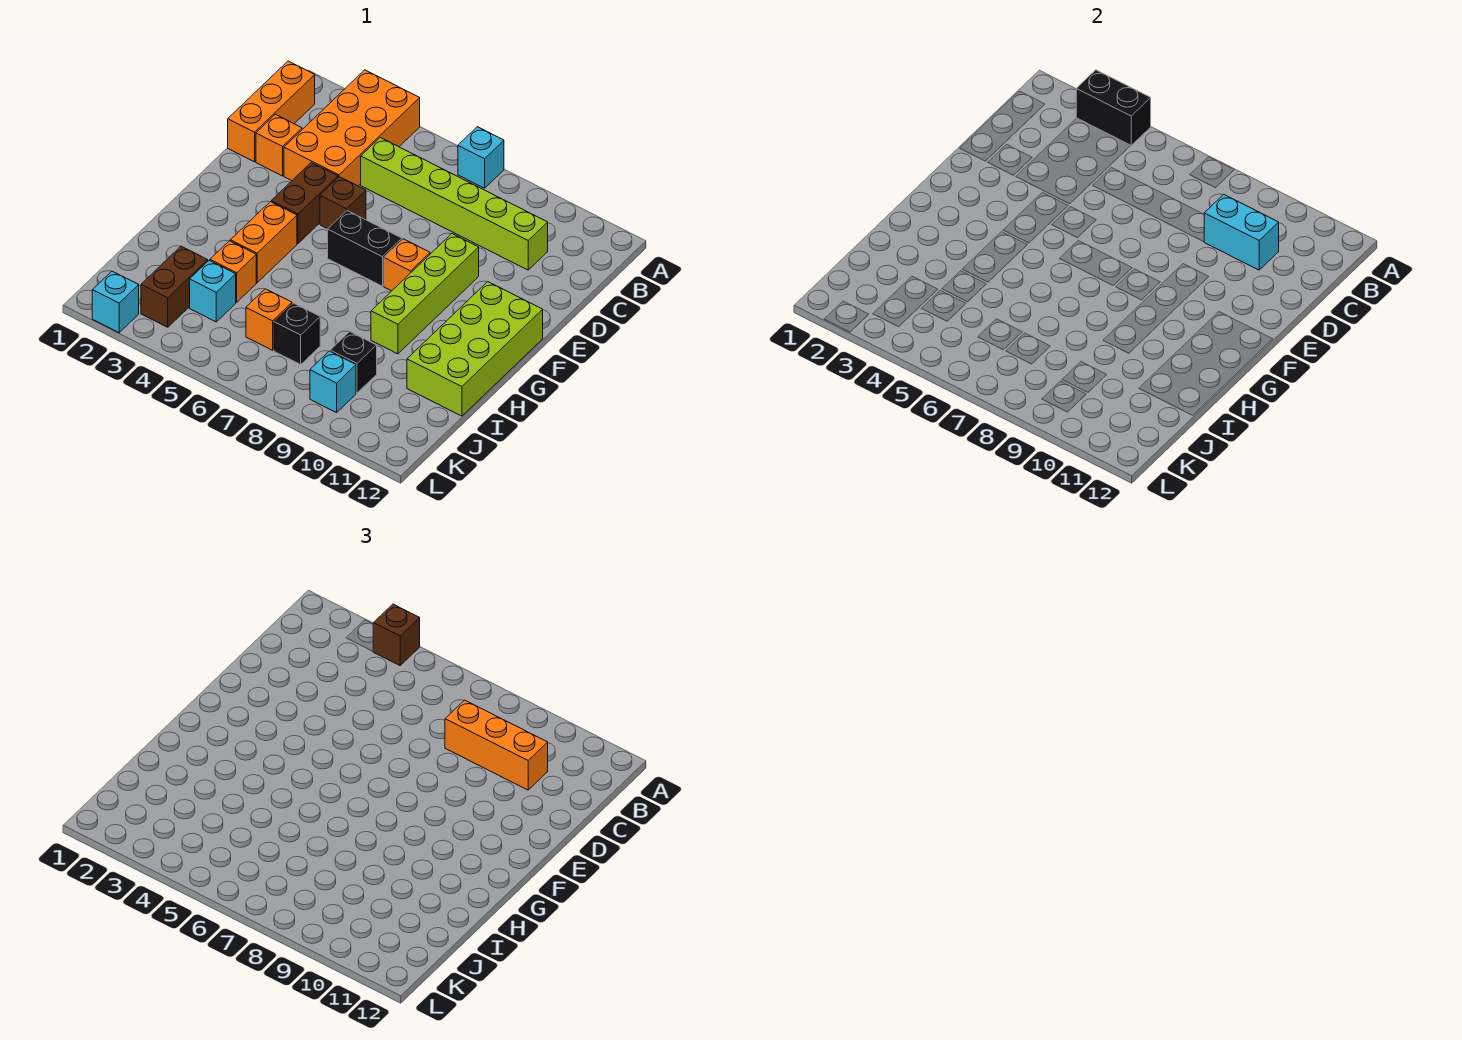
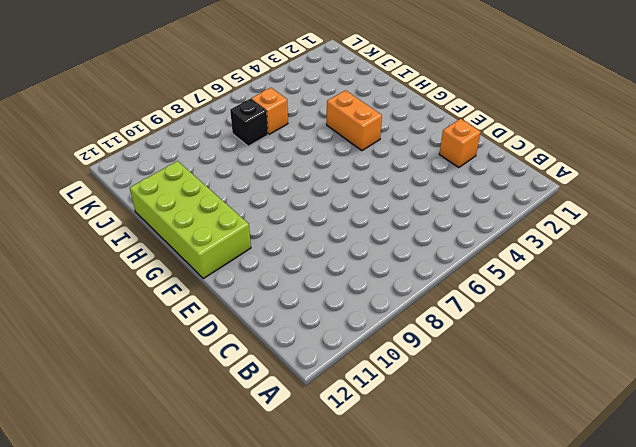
none -> orange brick A3:D4 level 1
none -> cyan brick A7 level 1
none -> orange brick B1:D1 level 1

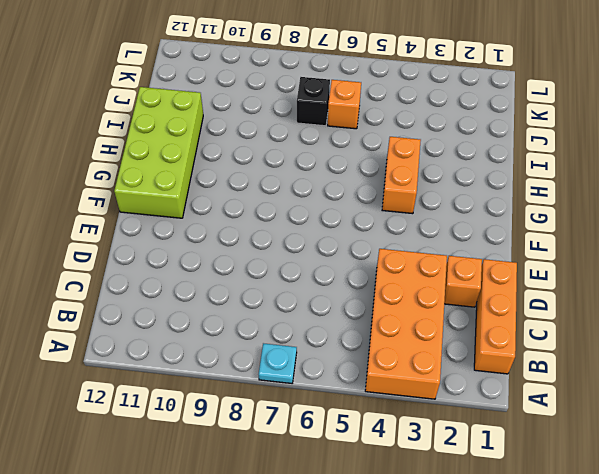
cyan plate A7 level 1 -> cyan brick A7 level 1
none -> lime brick C5:C10 level 1
none -> brown brick E4:F4 level 1
none -> brown brick E5 level 1

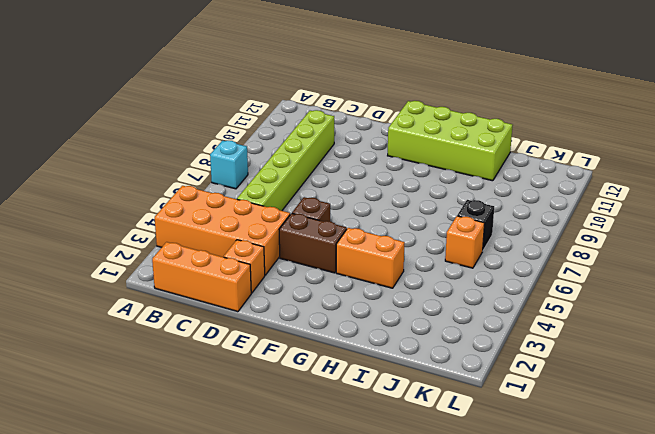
none -> lime brick E9:H9 level 1
none -> black brick F6:F7 level 1
none -> orange brick F8 level 1

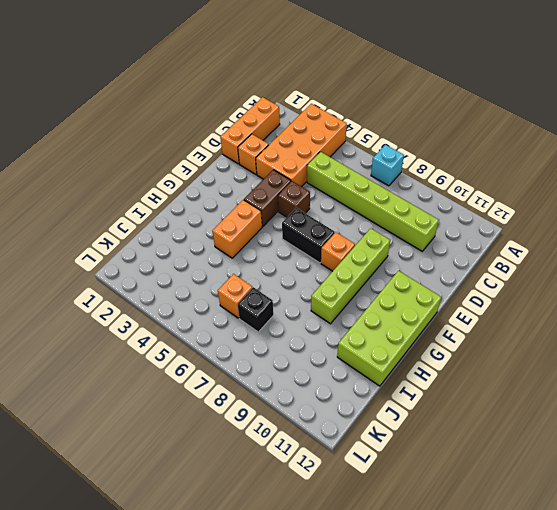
none -> orange brick I4 level 1
none -> brown brick J3:K3 level 1
none -> cyan brick J4 level 1

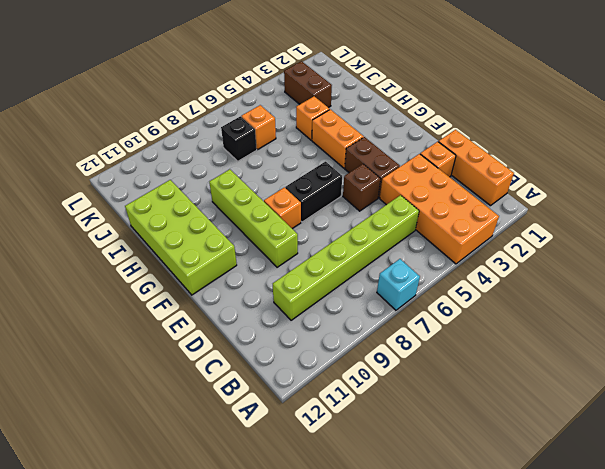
none -> cyan brick J4 level 1
none -> black brick J9 level 1
none -> cyan brick K9 level 1

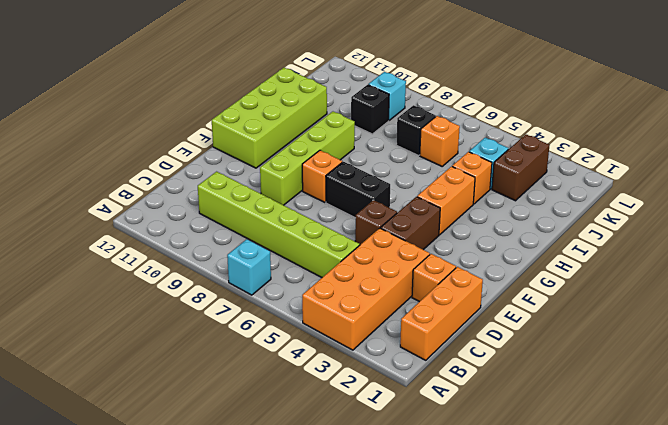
none -> cyan brick L2 level 1
none -> black brick A3:A4 level 2
none -> cyan brick C9:C10 level 2

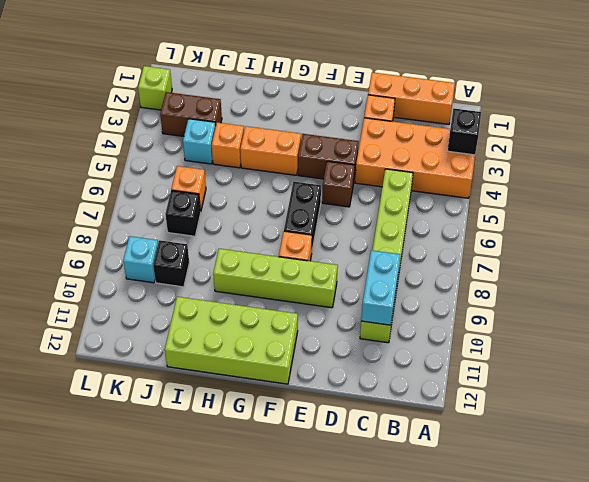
black brick A3 level 2 -> black brick A3:A4 level 2
lime brick L2 level 1 -> cyan brick L2 level 1
none -> cyan brick A7 level 1
none -> brown brick A4 level 3
none -> orange brick C8:C10 level 3

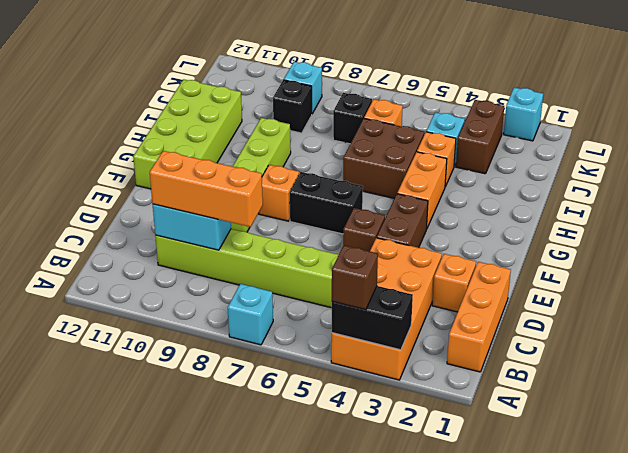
brown brick H5:I6 level 1 -> none

